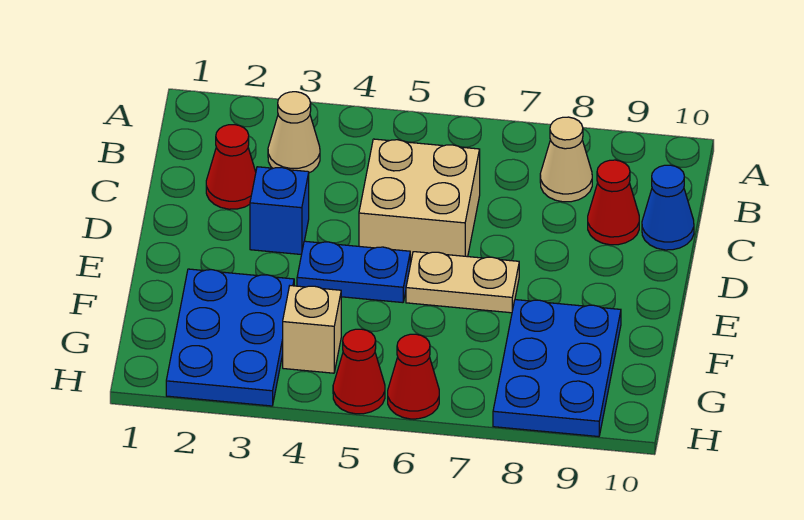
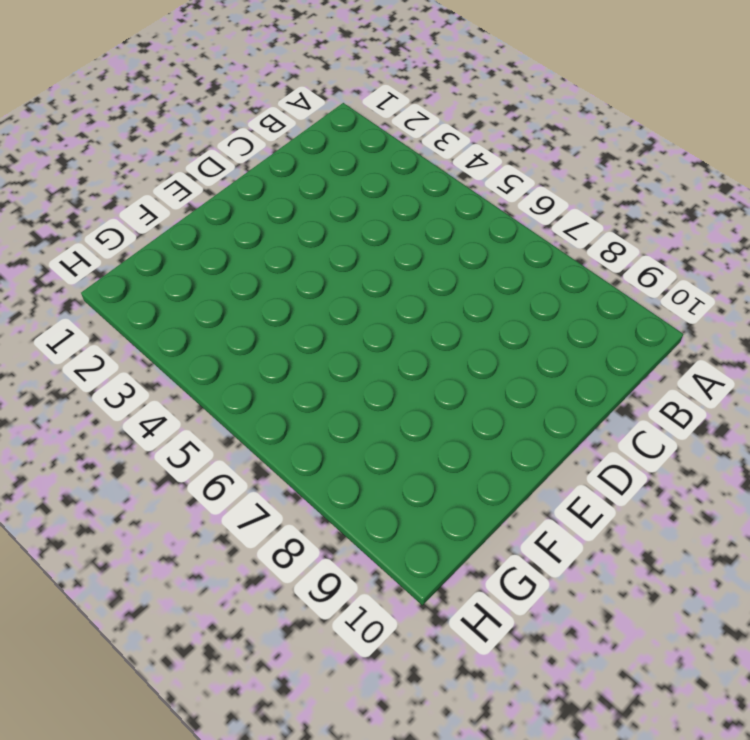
none -> tan cone B3 level 1
none -> tan cone B8 level 1
none -> red cone C2 level 1

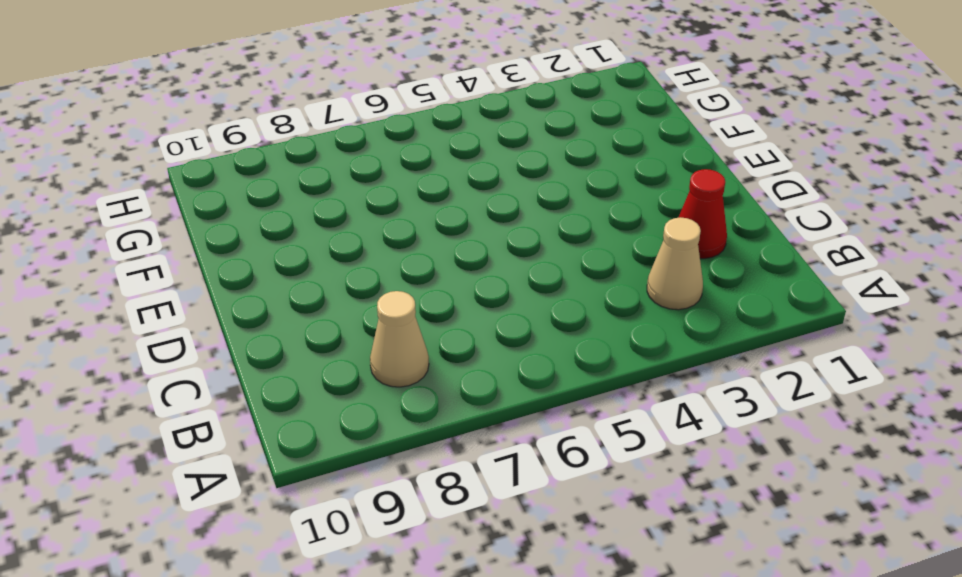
none -> tan brick C5:D6 level 1
none -> red cone C9 level 1
none -> blue cone C10 level 1

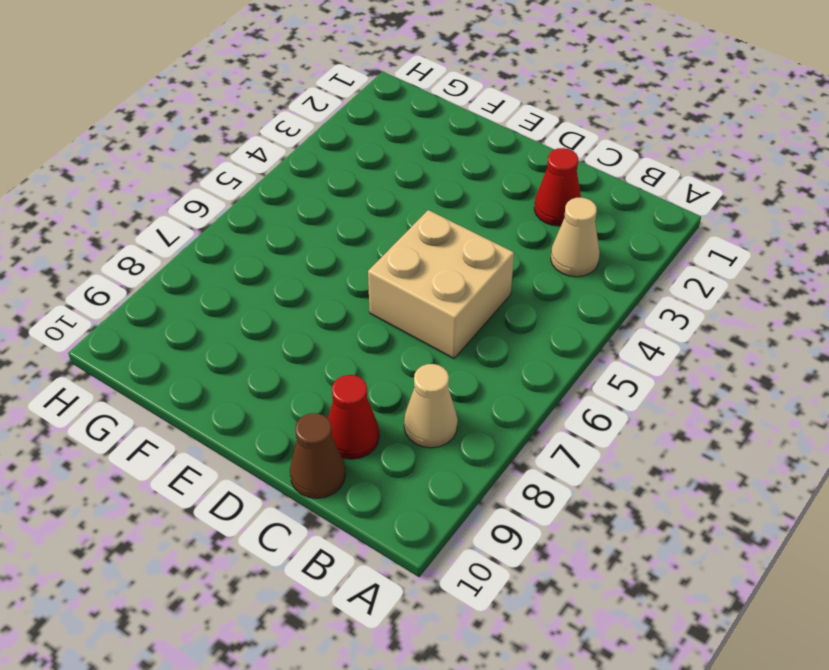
brown cone C10 level 1 -> blue cone C10 level 1
none -> blue brick D3 level 1
none -> blue plate E4:E5 level 1
none -> tan plate E6:E7 level 1

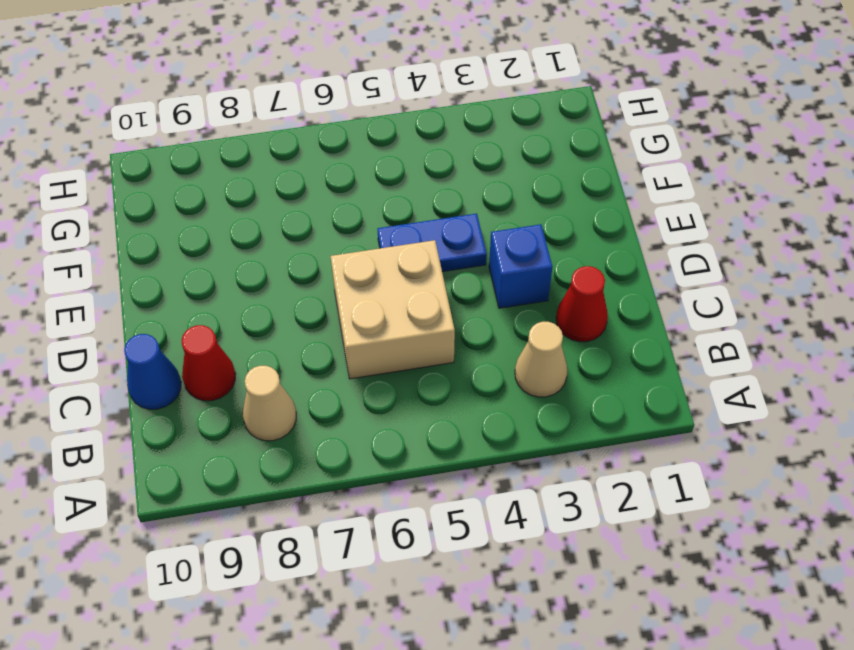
none -> tan plate E6:E7 level 1
none -> blue plate F2:H3 level 1
none -> blue plate F8:H9 level 1

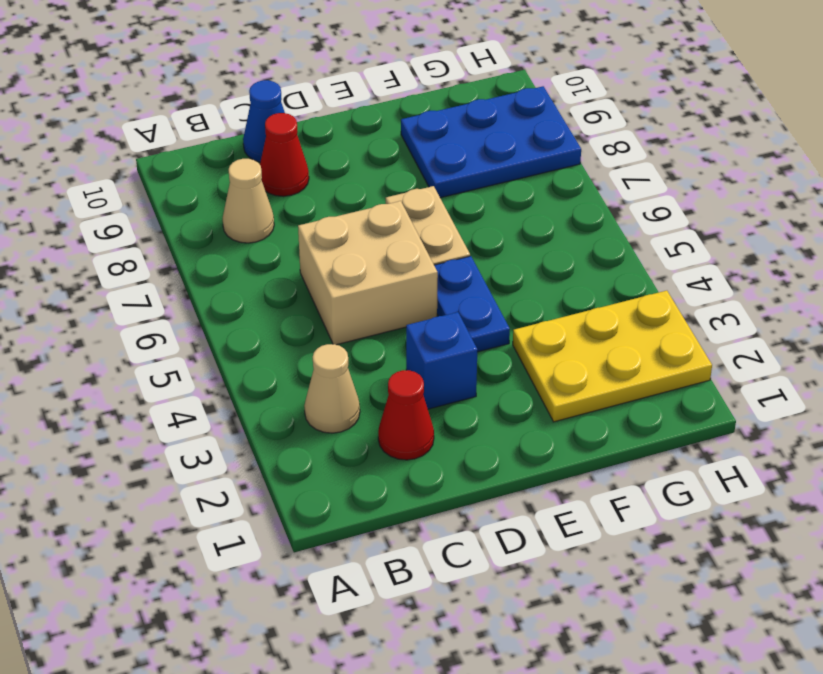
yellow plate F2:H3 level 1 -> blue plate F2:H3 level 1
none -> tan brick G4 level 1
none -> red cone H5 level 1
none -> red cone H6 level 1

